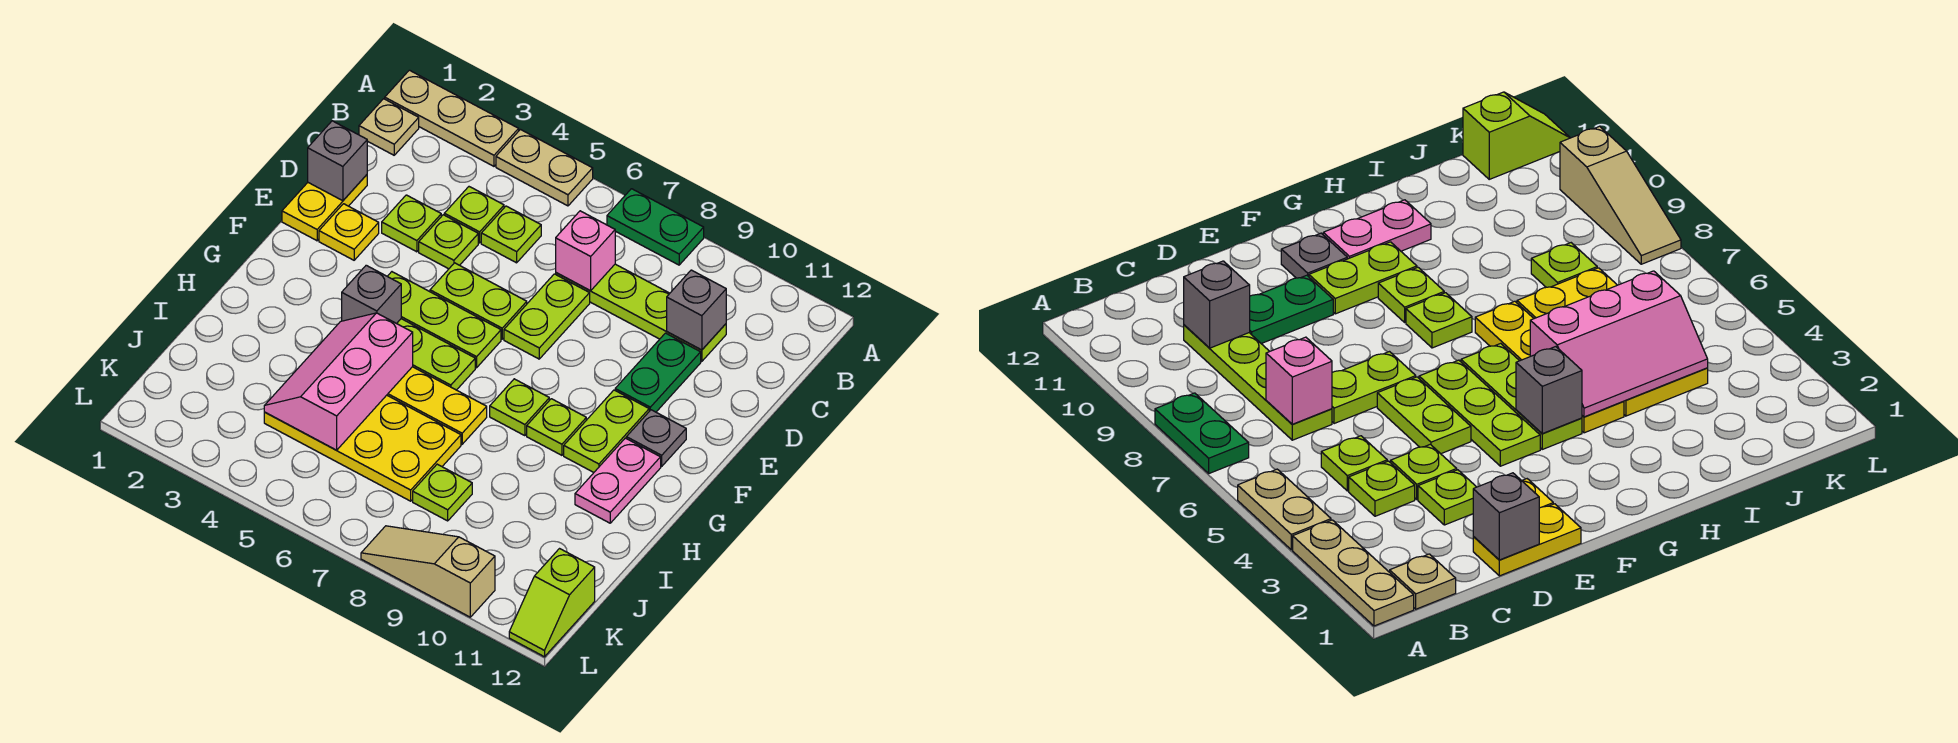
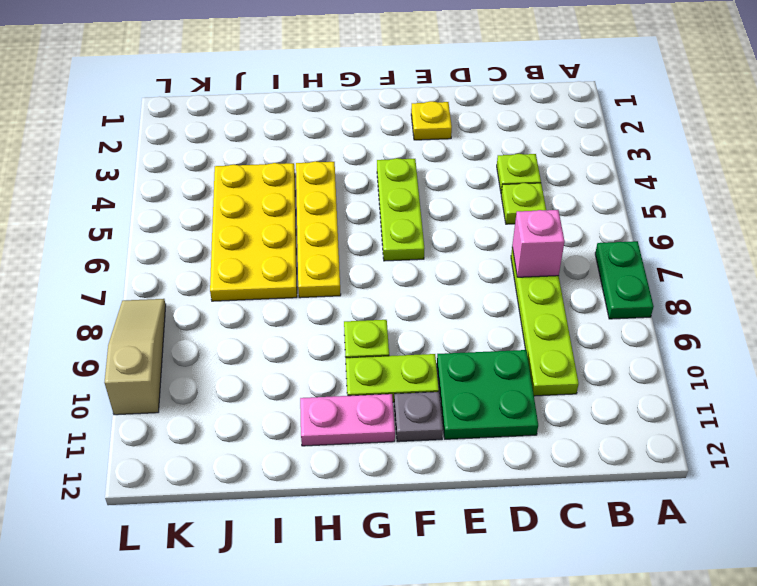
green plate D10:E11 level 1 -> green plate D10:E10 level 1
none -> tan plate A1:A3 level 1
none -> tan plate A4:A5 level 1
none -> tan plate B1 level 1
none -> yellow plate D1:E1 level 1

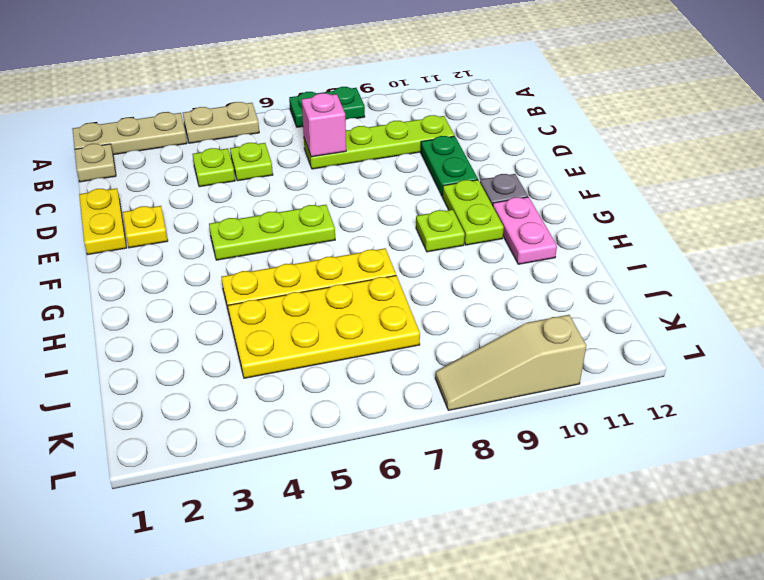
none -> lime plate D3 level 1
none -> lime plate D4 level 1
none -> lime plate D7:E7 level 1
none -> lime plate E5:E6 level 1

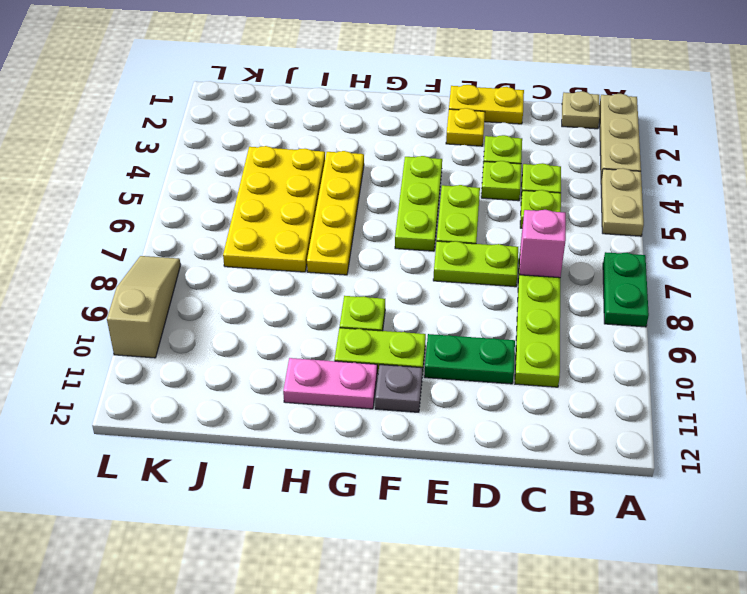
none -> lime plate G4:G6 level 1
none -> lime plate G8 level 1
none -> lime plate J8 level 1
none -> lime slope K12:L12 level 1 top K

